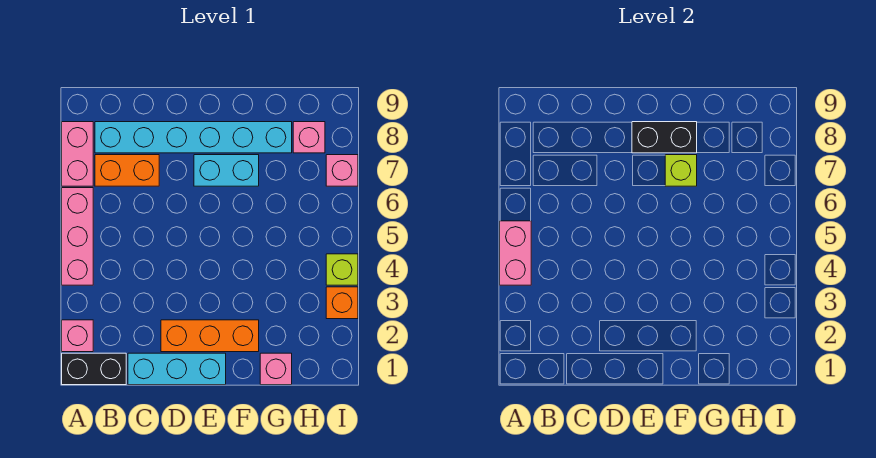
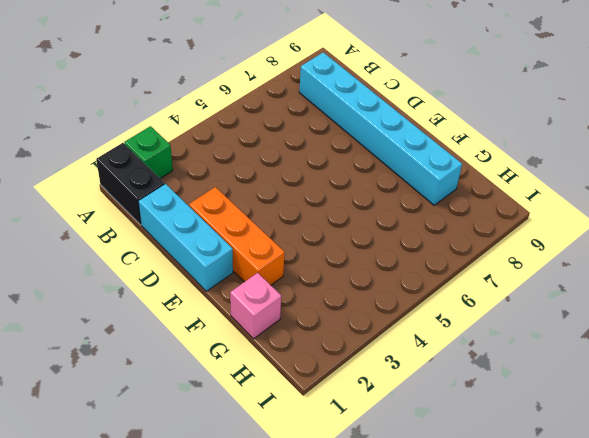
green brick A2 level 1 -> pink brick A2 level 1
none -> pink brick A4:A6 level 1
none -> pink brick A7:A8 level 1
none -> orange brick B7:C7 level 1

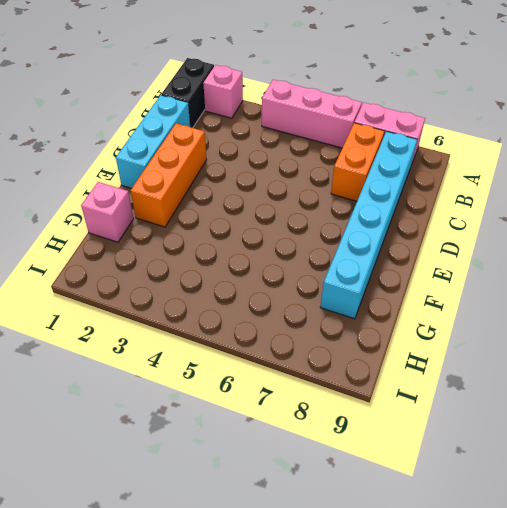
none -> cyan brick E7:F7 level 1
none -> pink brick H8 level 1
none -> orange brick I3 level 1

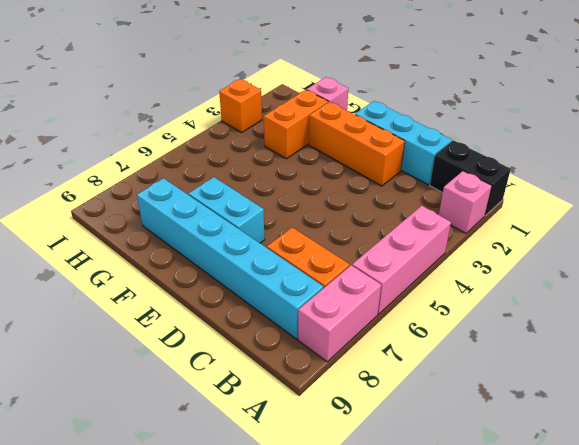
orange brick G2:G3 level 1 -> none
none -> pink brick H8 level 1
none -> lime brick I4 level 1
none -> pink brick I7 level 1

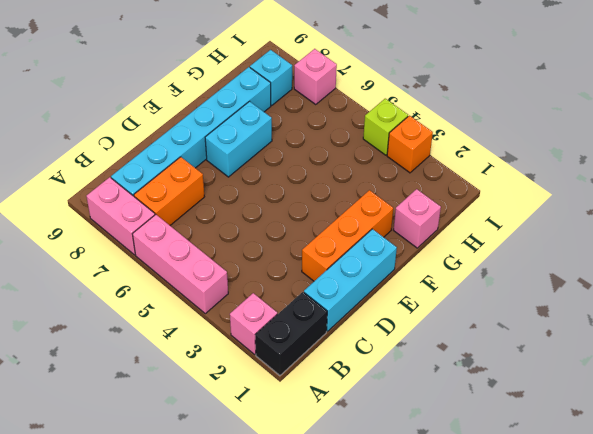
cyan brick H8 level 1 -> pink brick H8 level 1
none -> pink brick A4:A5 level 2
none -> black brick E8:F8 level 2
none -> lime brick F7 level 2

